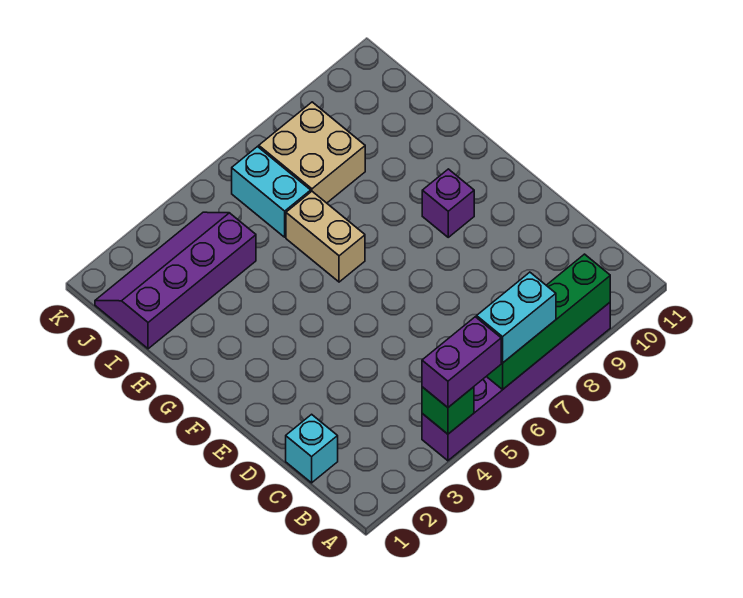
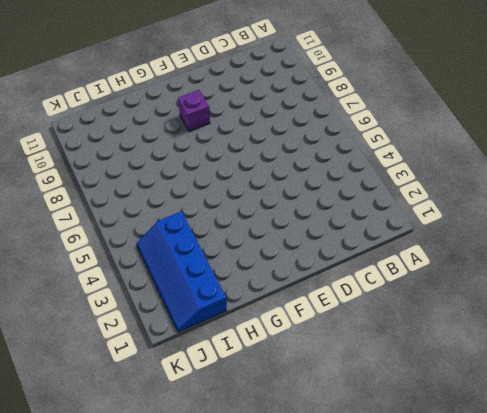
blue slope I1:J4 level 1 top I -> purple slope I1:J4 level 1 top I
none -> purple brick A4:A9 level 1
none -> cyan brick C1 level 1

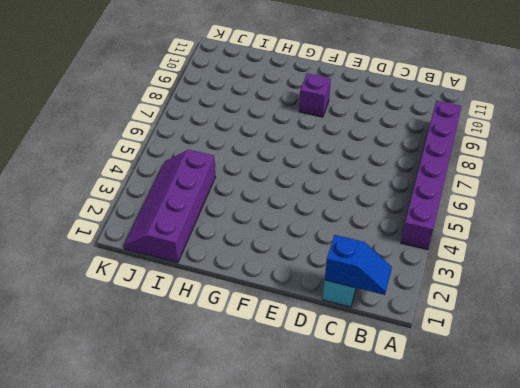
blue slope B1:C1 level 2 top C -> none
none -> tan brick G6:H6 level 1
none -> cyan brick I6:J6 level 1

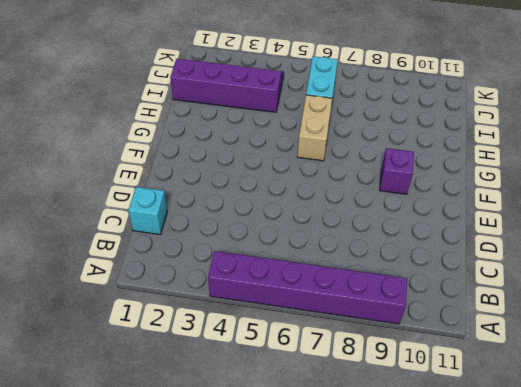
none -> tan brick I7:J8 level 1
none -> green brick A4 level 2

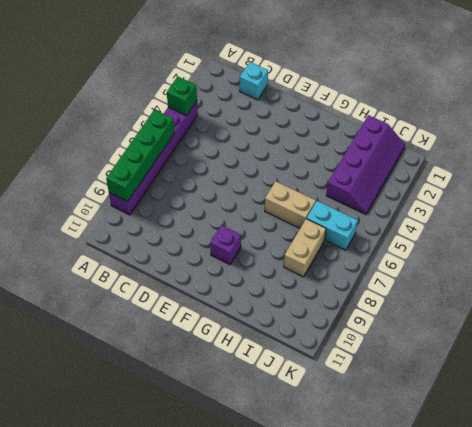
tan brick I7:I8 level 1 -> tan brick I7:J8 level 1
none -> purple brick A4:A5 level 3
none -> cyan brick A6:A7 level 3

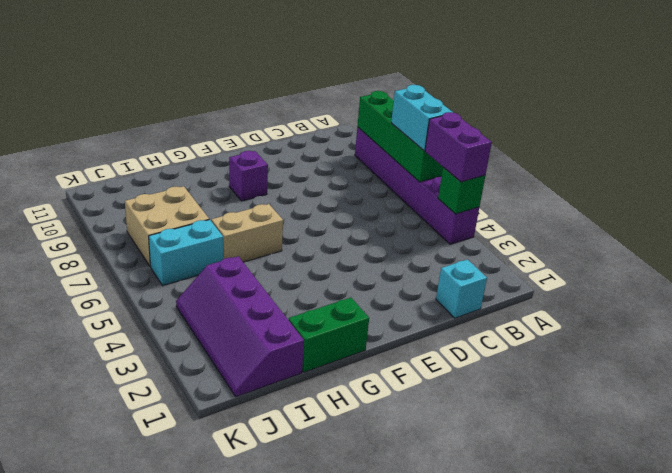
green brick G1:H1 level 1 -> none

